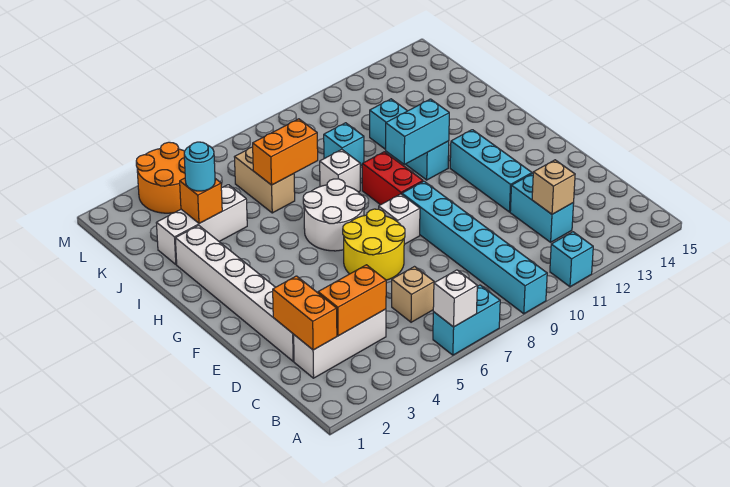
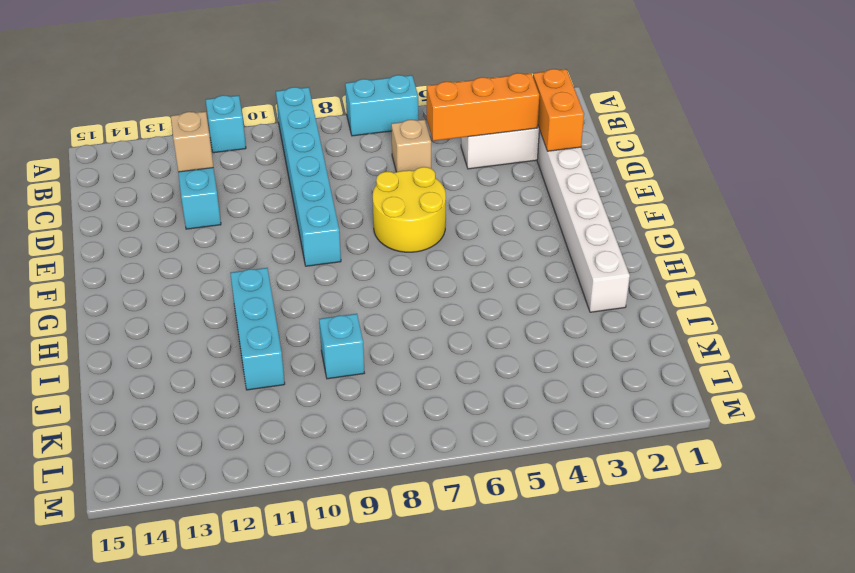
orange brick C3:C5 level 2 -> orange brick C3:C4 level 2
none -> cyan brick E12:G12 level 1
none -> white brick F8 level 1
none -> white round brick G6:H7 level 1

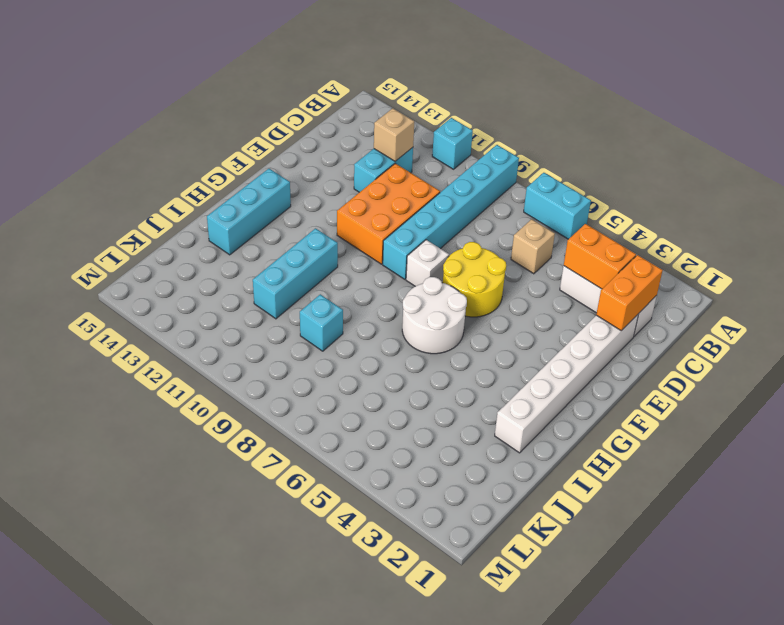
orange brick D10:F11 level 1 -> none
cyan brick G14:I14 level 1 -> cyan brick E12:G12 level 1
none -> red brick G9:H9 level 1
none -> white brick I8 level 1
none -> white brick J2:J4 level 1

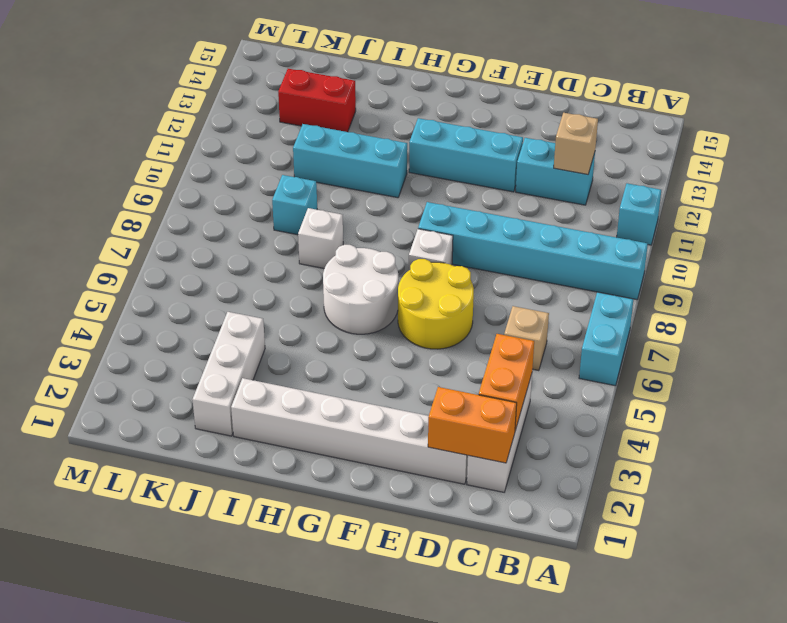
red brick J13:K13 level 1 -> red brick G9:H9 level 1
none -> tan brick J6:K6 level 1
none -> orange round brick L3:M4 level 1
none -> white brick A6 level 2

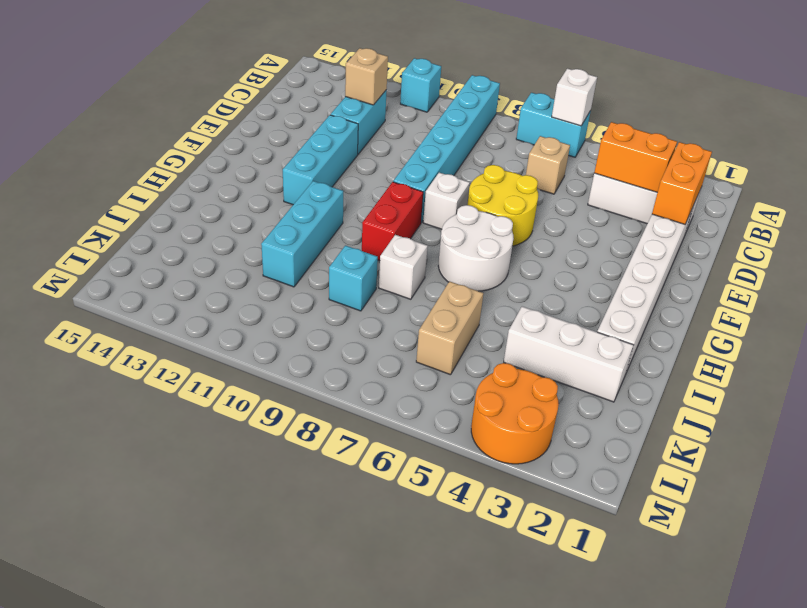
none -> cyan brick H10:H11 level 2
none -> orange brick J3 level 2
none -> orange brick J6:J7 level 2

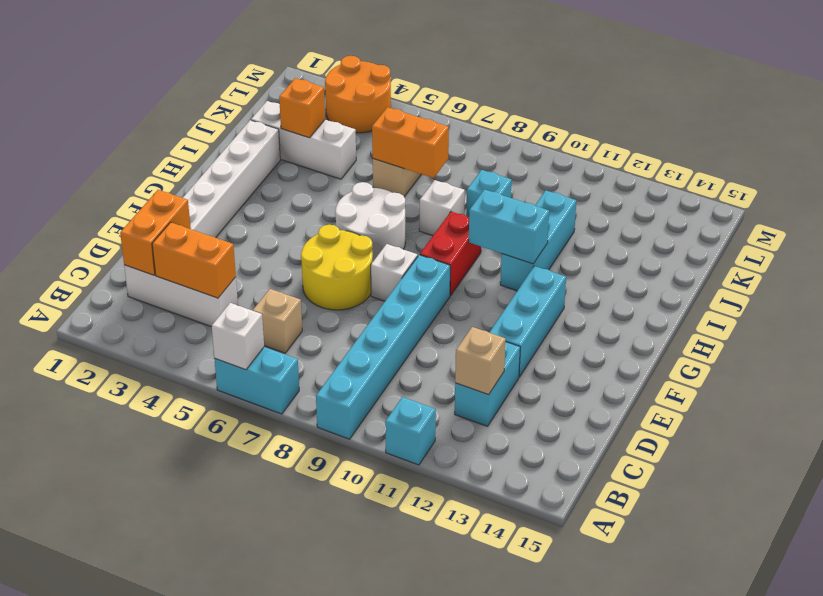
none -> cyan round brick J3 level 3

